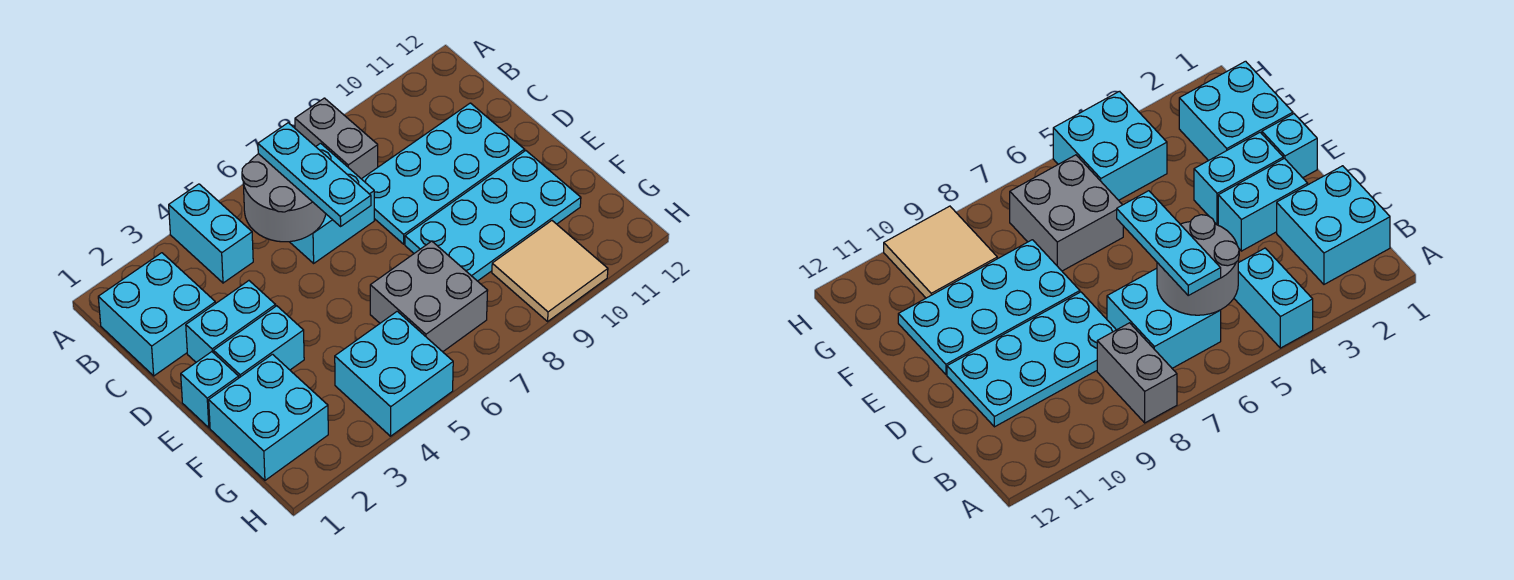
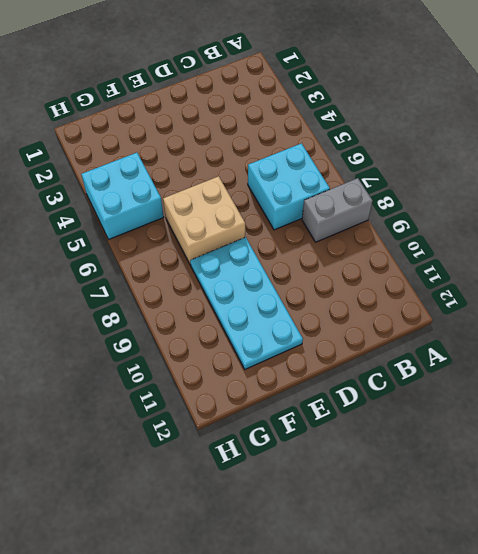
tan brick E6:F7 level 1 -> grey brick F6:G7 level 1
none -> cyan brick A4:B4 level 1
none -> cyan brick B1:C2 level 1
none -> cyan plate C8:D11 level 1

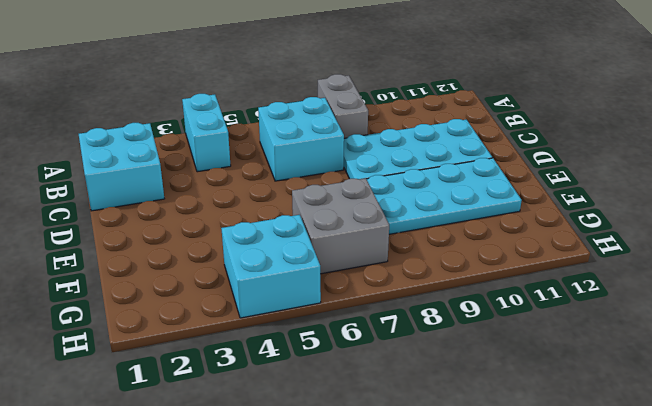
none -> cyan brick D2:D3 level 1
none -> cyan brick E1 level 1
none -> cyan brick E2:E3 level 1

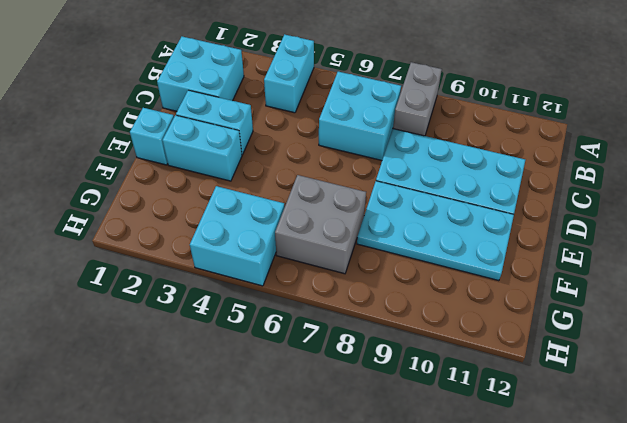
none -> cyan brick F1:G2 level 1
none -> tan tile G9:H10 level 1
none -> grey round brick B5:C6 level 2

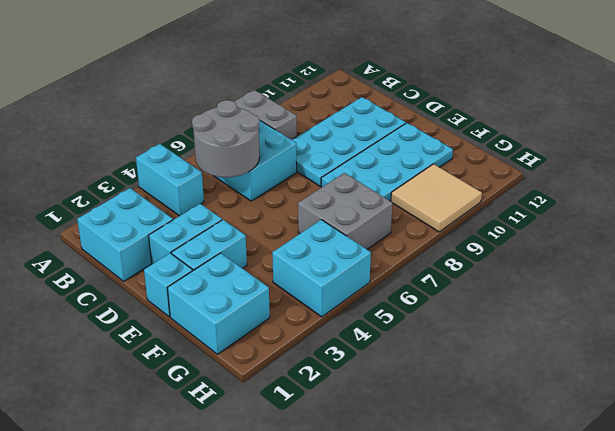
none -> cyan plate B6:D6 level 3

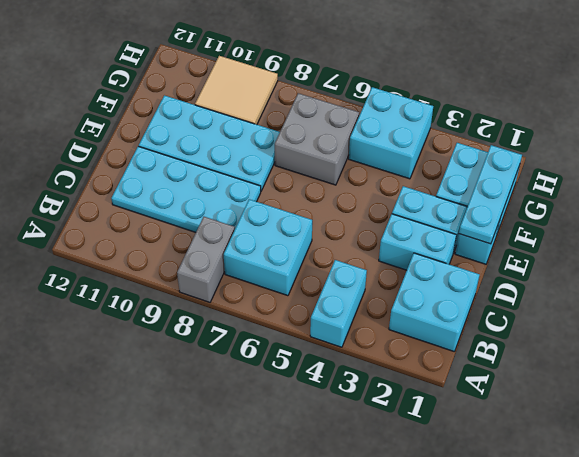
cyan plate E1:G1 level 2 -> cyan plate B6:D6 level 3
none -> grey round brick B5:C6 level 2

